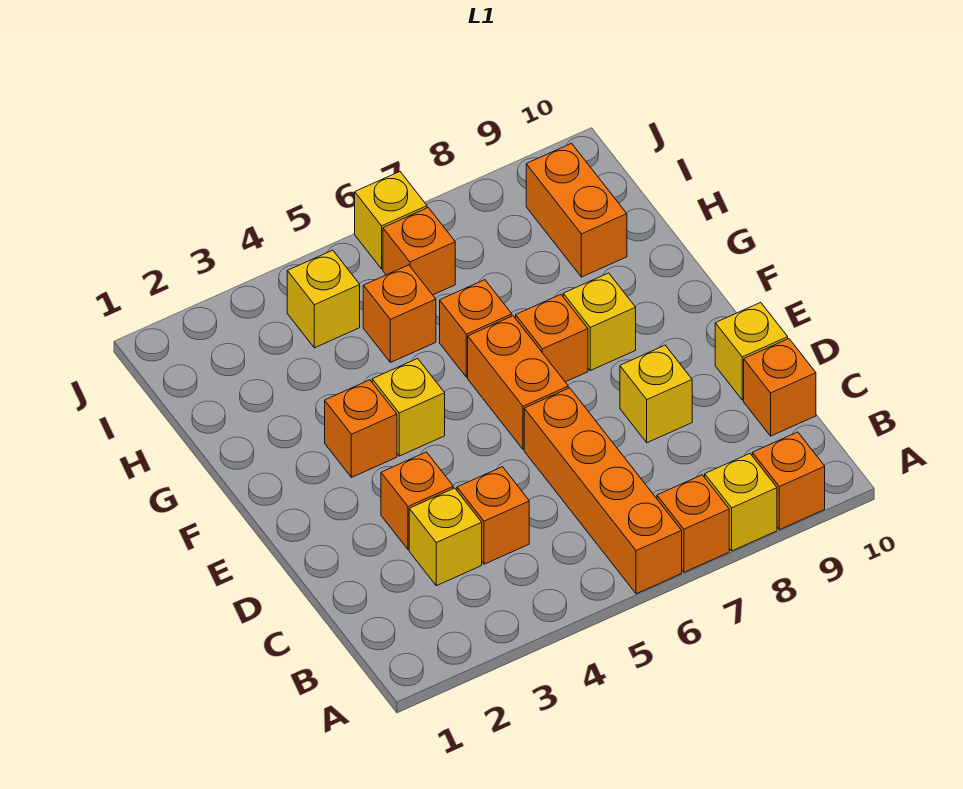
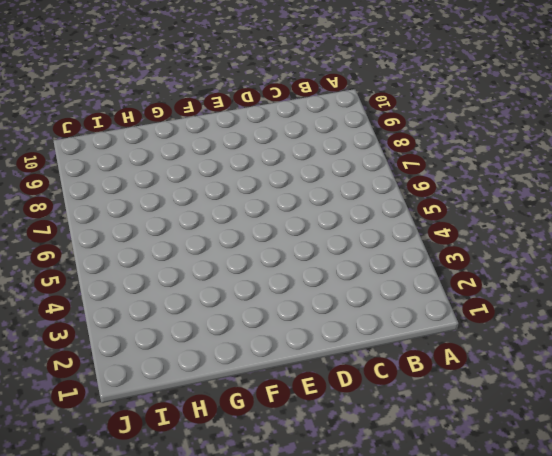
none -> orange brick A6:D6 level 1
none -> orange brick A7 level 1
none -> yellow brick A8 level 1

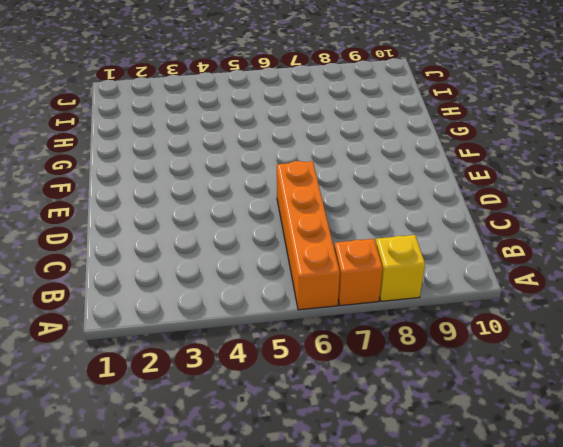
none -> orange brick A9 level 1
none -> yellow brick C3 level 1
none -> orange brick C4 level 1

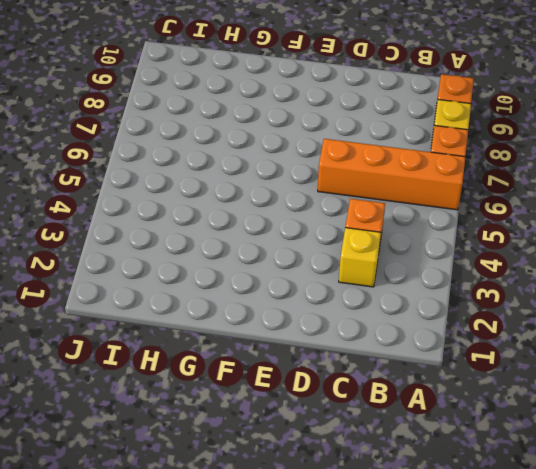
none -> orange brick C10 level 1
none -> orange brick D3 level 1
none -> yellow brick D8 level 1

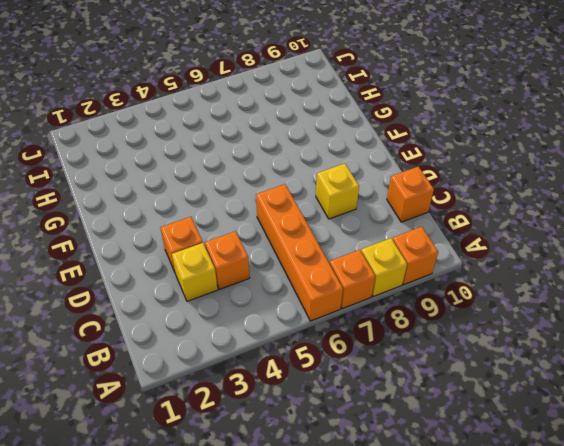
none -> yellow brick D10 level 1
none -> orange brick E6:F6 level 1
none -> orange brick F3 level 1

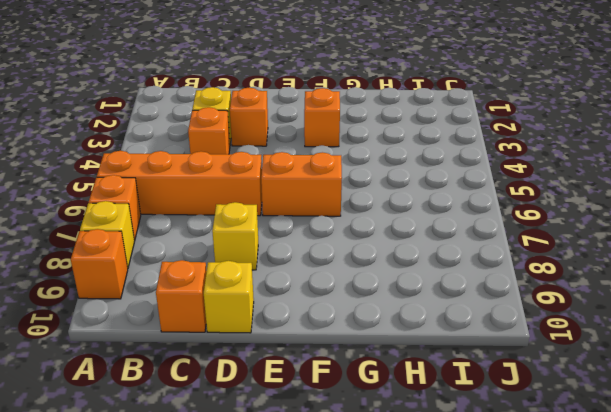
none -> yellow brick F4 level 1
none -> orange brick F7 level 1
none -> yellow brick F8 level 1

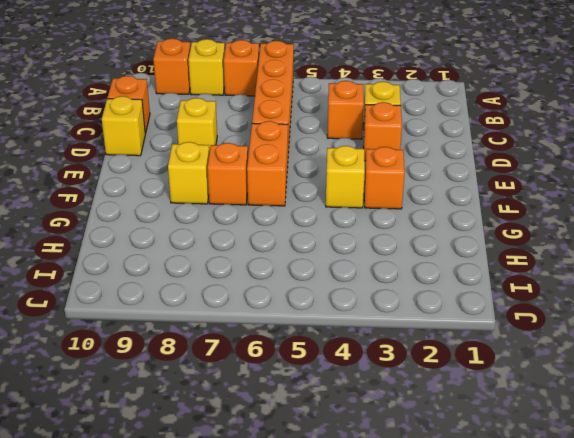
none -> orange brick G6 level 1
none -> orange brick H5 level 1
none -> orange brick H9:I9 level 1

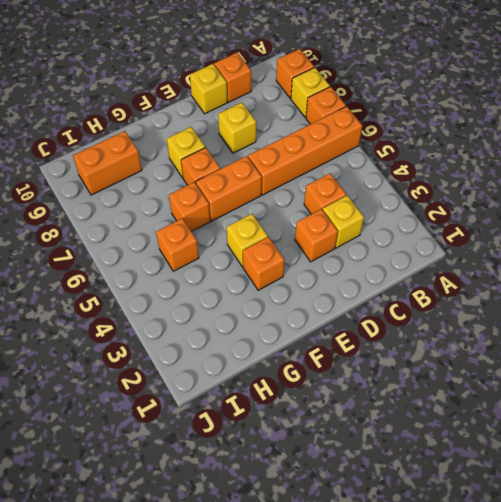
none -> yellow brick I4 level 1
none -> orange brick I6 level 1
none -> yellow brick J6 level 1

